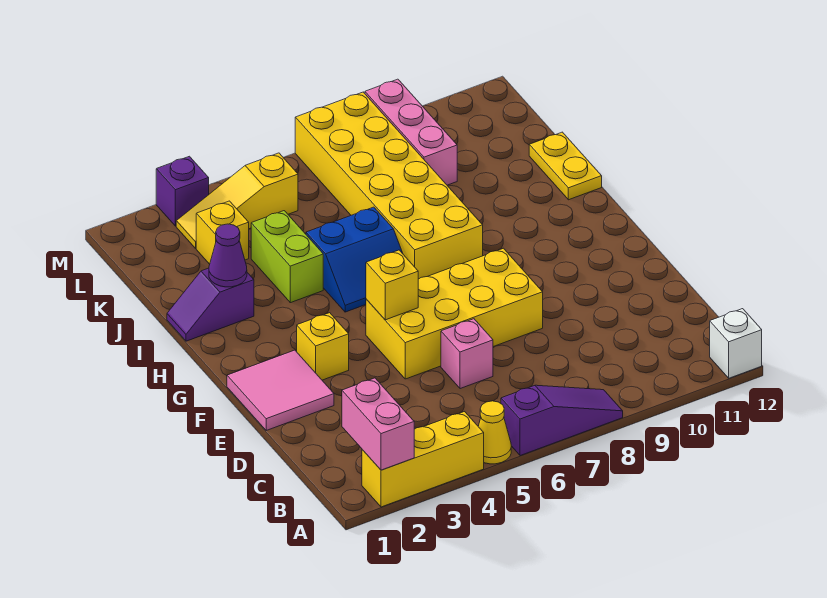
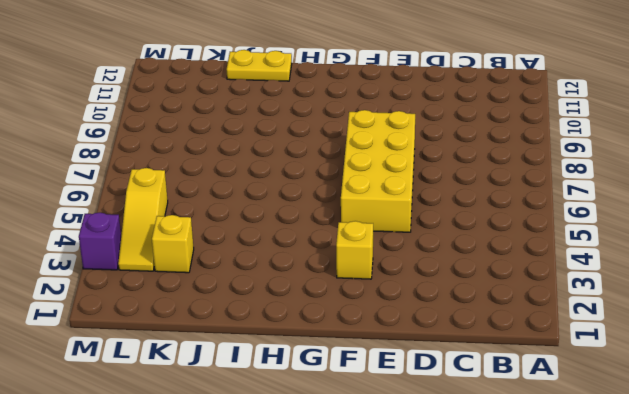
none -> yellow brick A2:A4 level 1
none -> yellow cone A5 level 1
none -> purple slope A6:A8 level 1 top 6

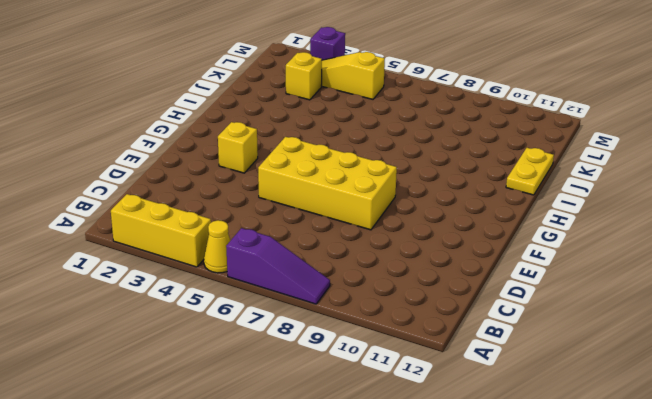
none -> white brick A12 level 1
none -> pink brick D6 level 1
none -> pink tile E1:F2 level 1

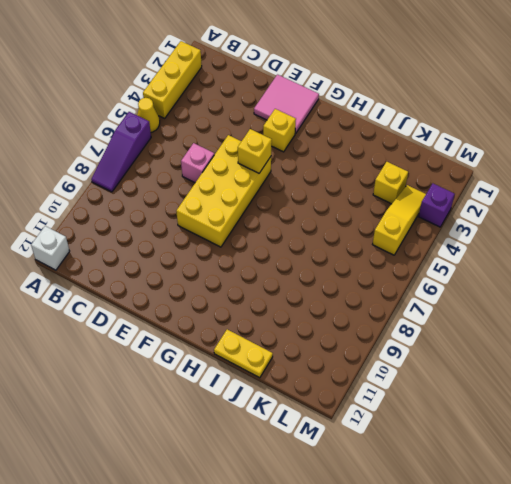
none -> blue slope H5:I6 level 1 top I
none -> yellow brick H7:M8 level 1
none -> purple slope I1:I2 level 1 top 2

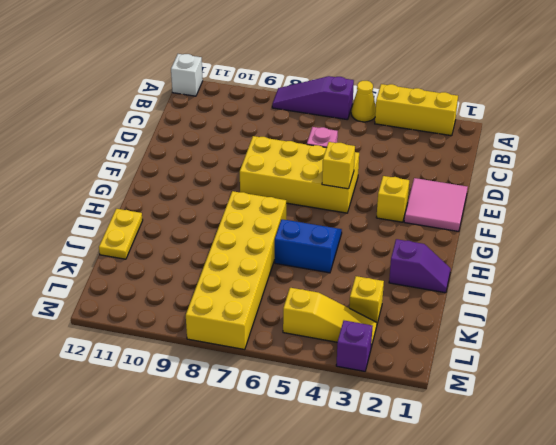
none -> lime brick I4:J4 level 1
none -> pink brick K9:M9 level 1
none -> pink brick A2:B2 level 2

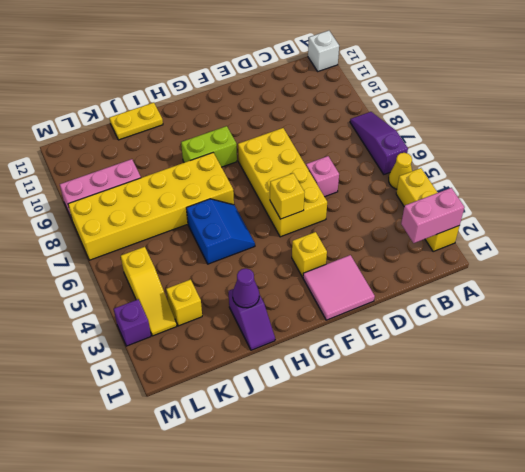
lime brick G9:H9 level 1 -> lime brick I4:J4 level 1

